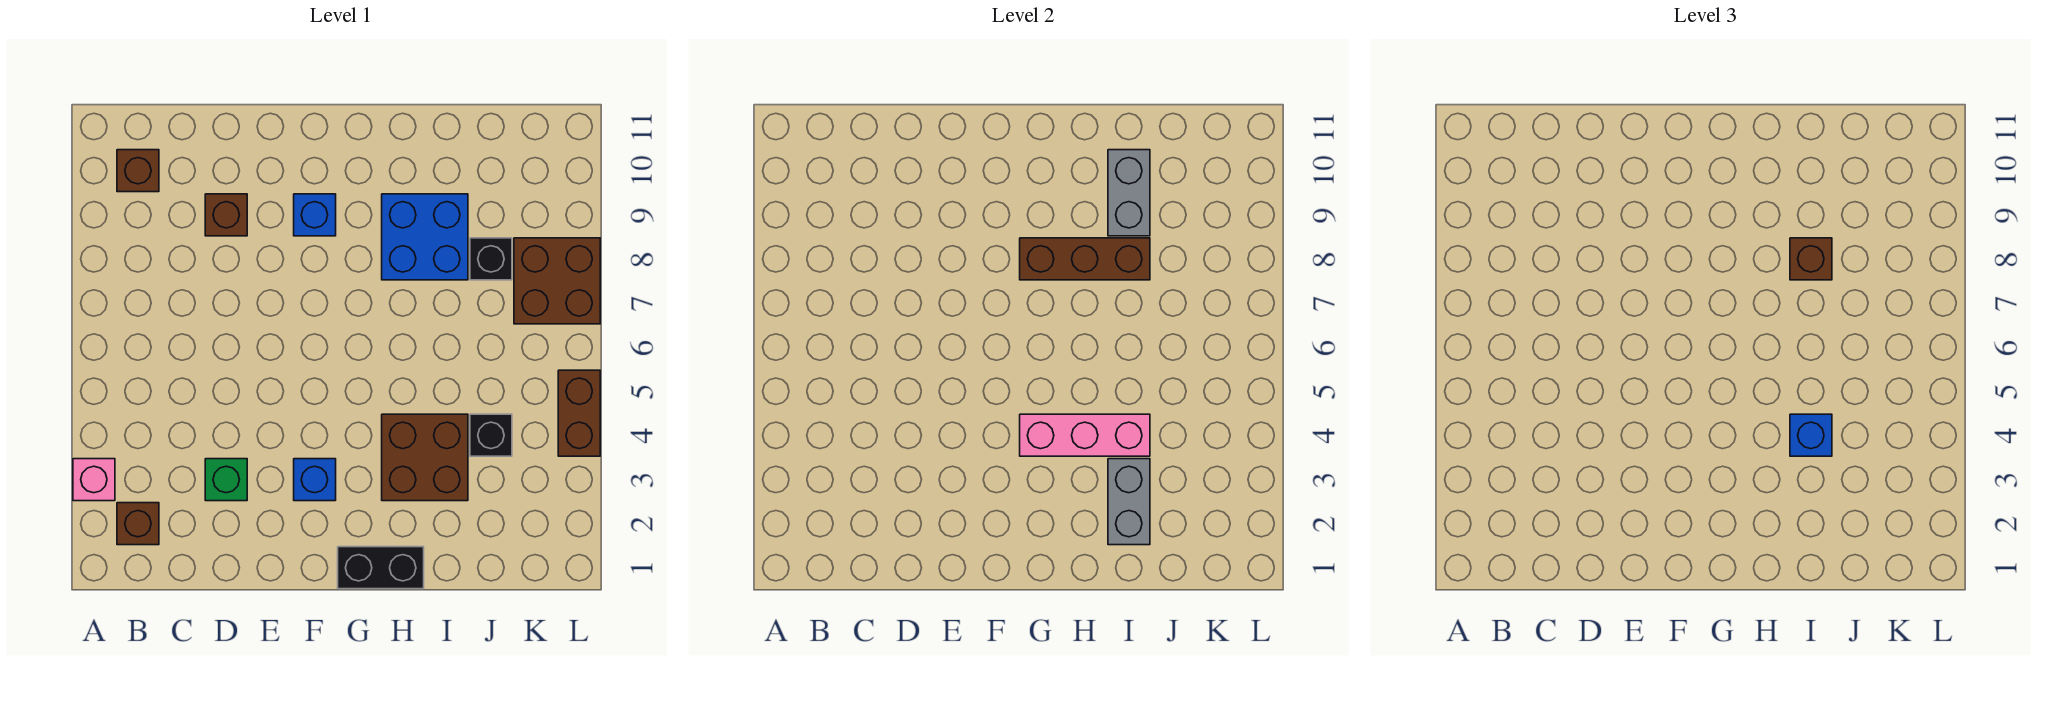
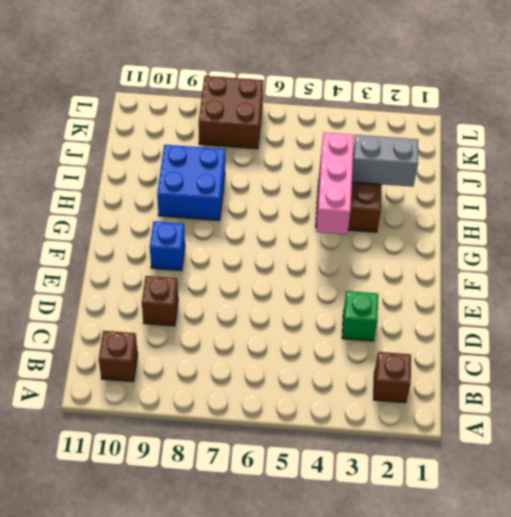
none -> pink brick A3 level 1
none -> blue brick F3 level 1
none -> black brick G1:H1 level 1

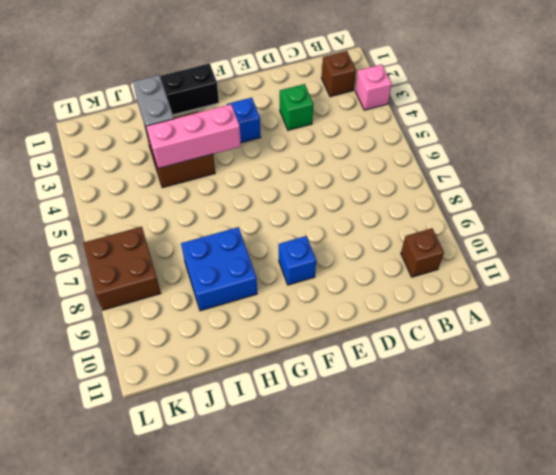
none -> brown brick D9 level 1
none -> black brick J4 level 1
none -> black brick J8 level 1

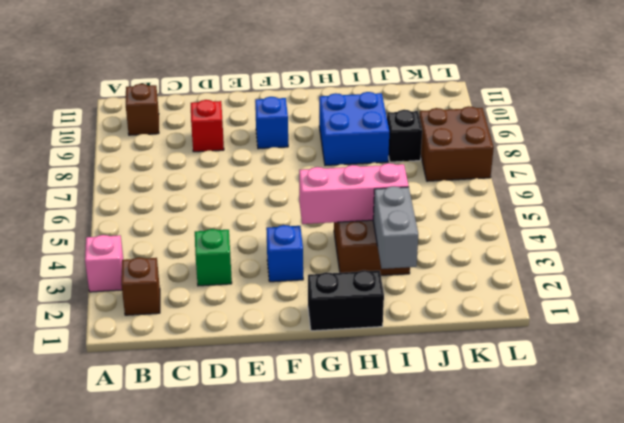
red brick D9 level 1 -> brown brick D9 level 1
none -> black brick J4 level 1
none -> brown brick L4:L5 level 1
none -> brown brick G8:I8 level 2

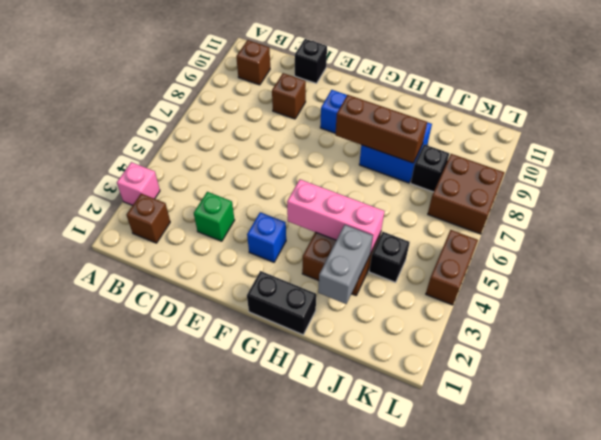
black brick D11 level 1 -> none
none -> grey brick I9:I10 level 2
none -> blue brick I4 level 3
none -> brown brick I8 level 3

